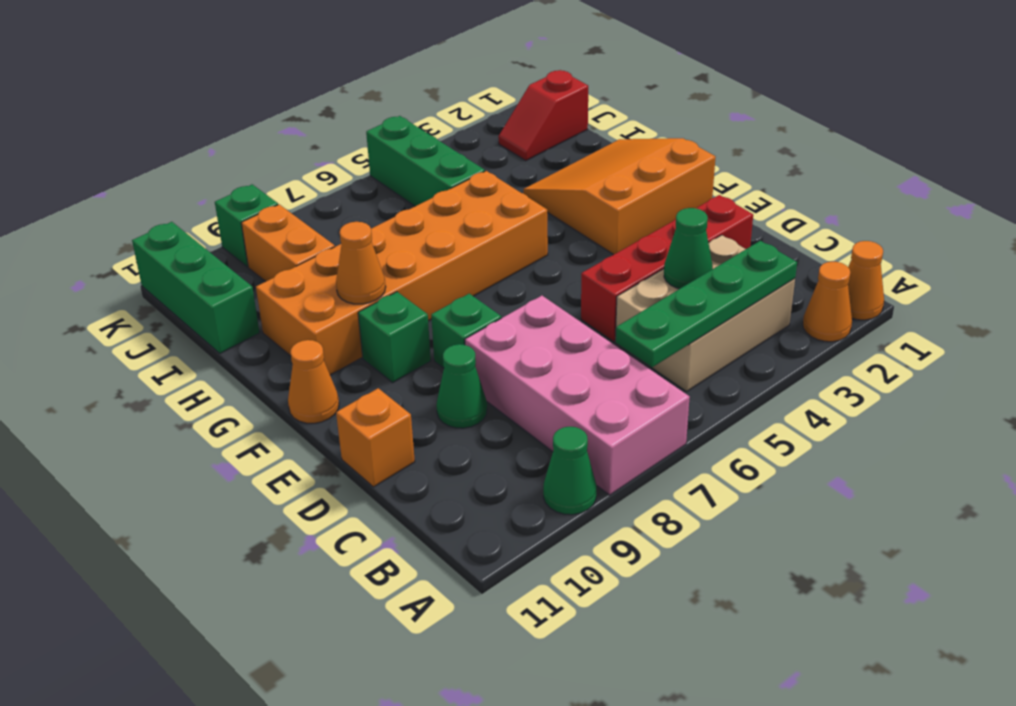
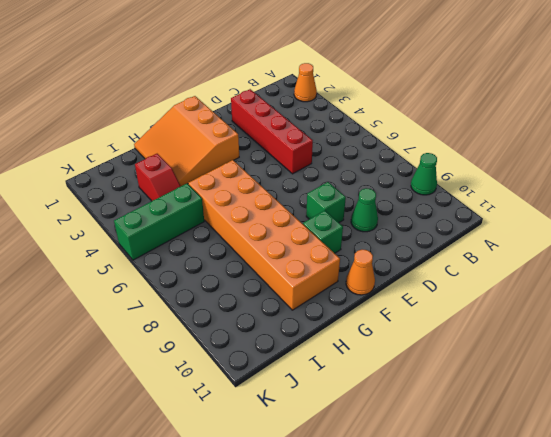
red slope I3:I4 level 1 top 3 -> red slope J1:J2 level 1 top 1
none -> orange cone A1 level 1
none -> pink brick A7:D8 level 1
none -> tan brick B3:C5 level 1

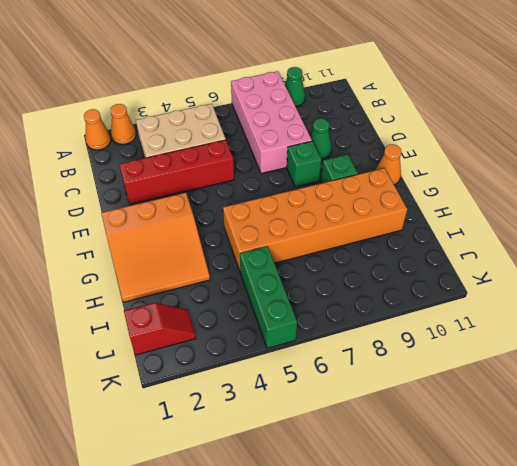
none -> orange brick D11 level 1
none -> orange brick I9:J9 level 1
none -> green brick I11:K11 level 1

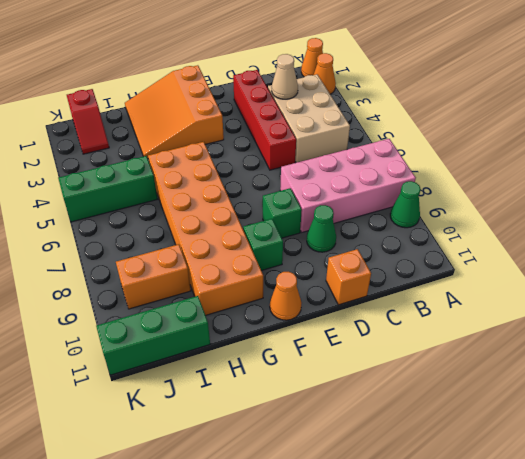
tan cone C3 level 2 -> none
none -> green brick K9 level 1
none -> green plate B3:B6 level 2
none -> green cone C4 level 2

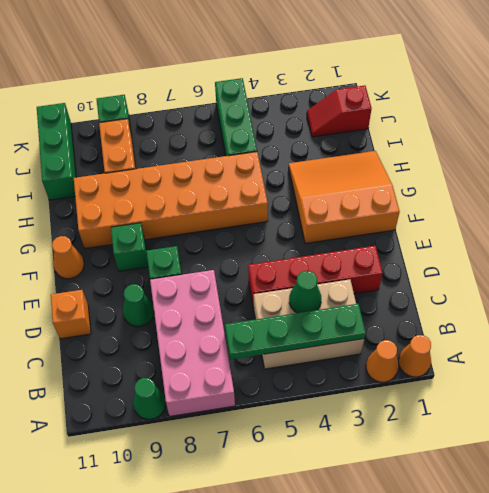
none -> orange cone G9 level 2

